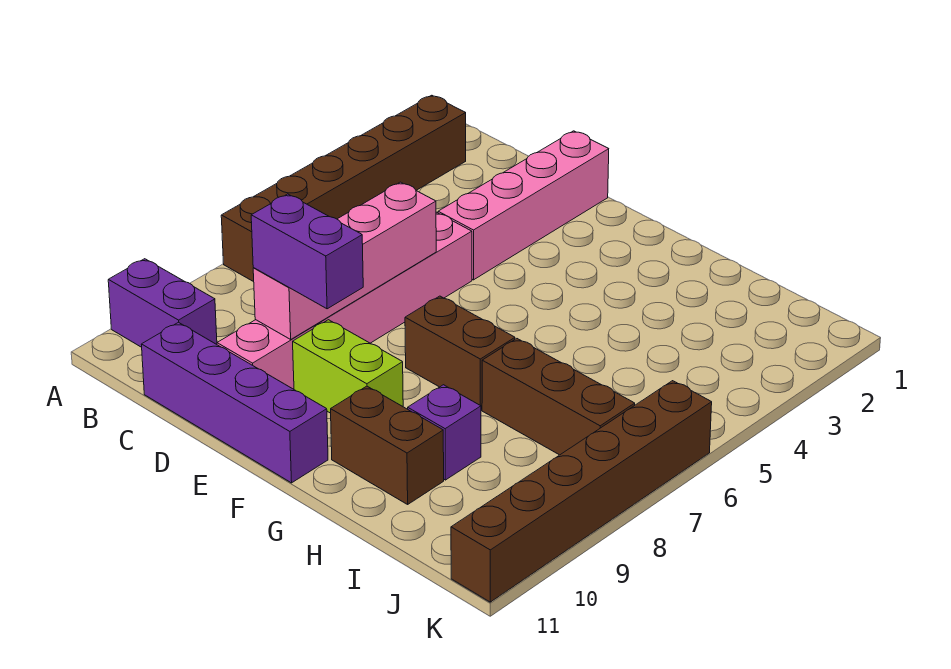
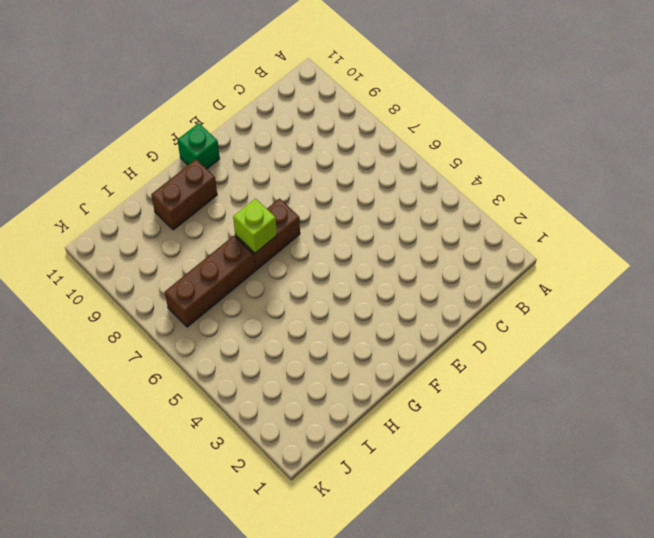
green brick F11 level 1 -> purple brick C11:F11 level 1
lime brick G7 level 2 -> none
none -> brown brick A2:A7 level 1
none -> purple brick A10:B10 level 1
none -> pink brick D1:D4 level 1

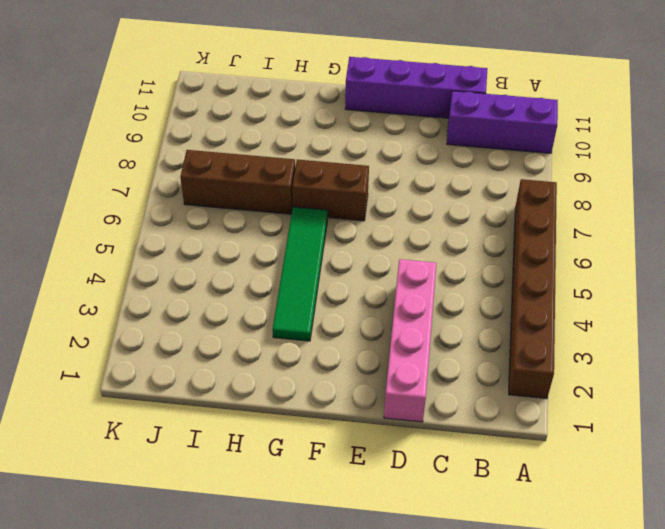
purple brick A10:C10 level 1 -> purple brick A10:B10 level 1
green tile G3:G6 level 1 -> none
none -> pink brick D5:D10 level 1
none -> lime brick E9:F9 level 1
none -> brown brick G10:H10 level 1

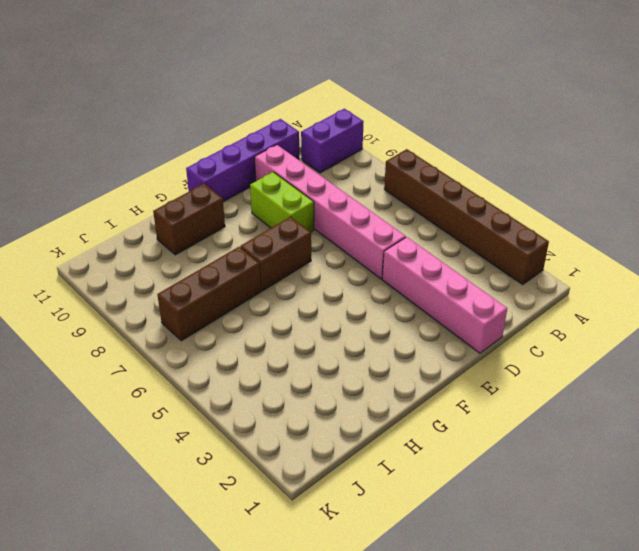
lime brick E8:E9 level 1 -> lime brick E9:F9 level 1
none -> purple brick H9 level 1
none -> brown brick K6:K11 level 1
none -> pink brick D6:D9 level 2

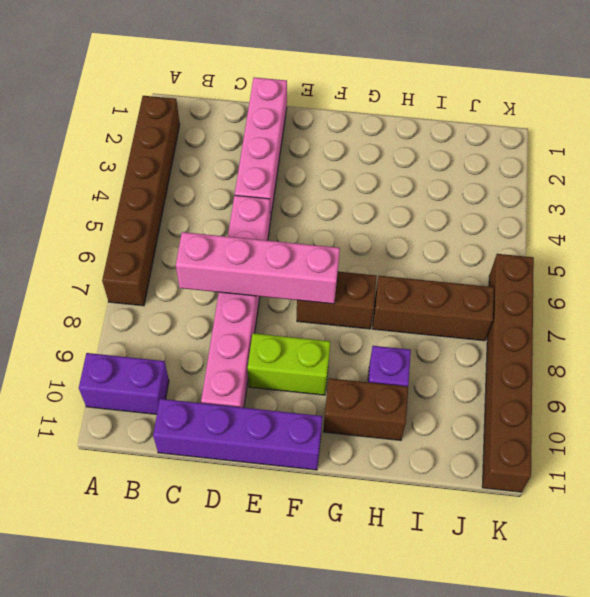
pink brick C7:F7 level 2 -> pink brick D6:D9 level 2
none -> purple brick D9:E9 level 3

